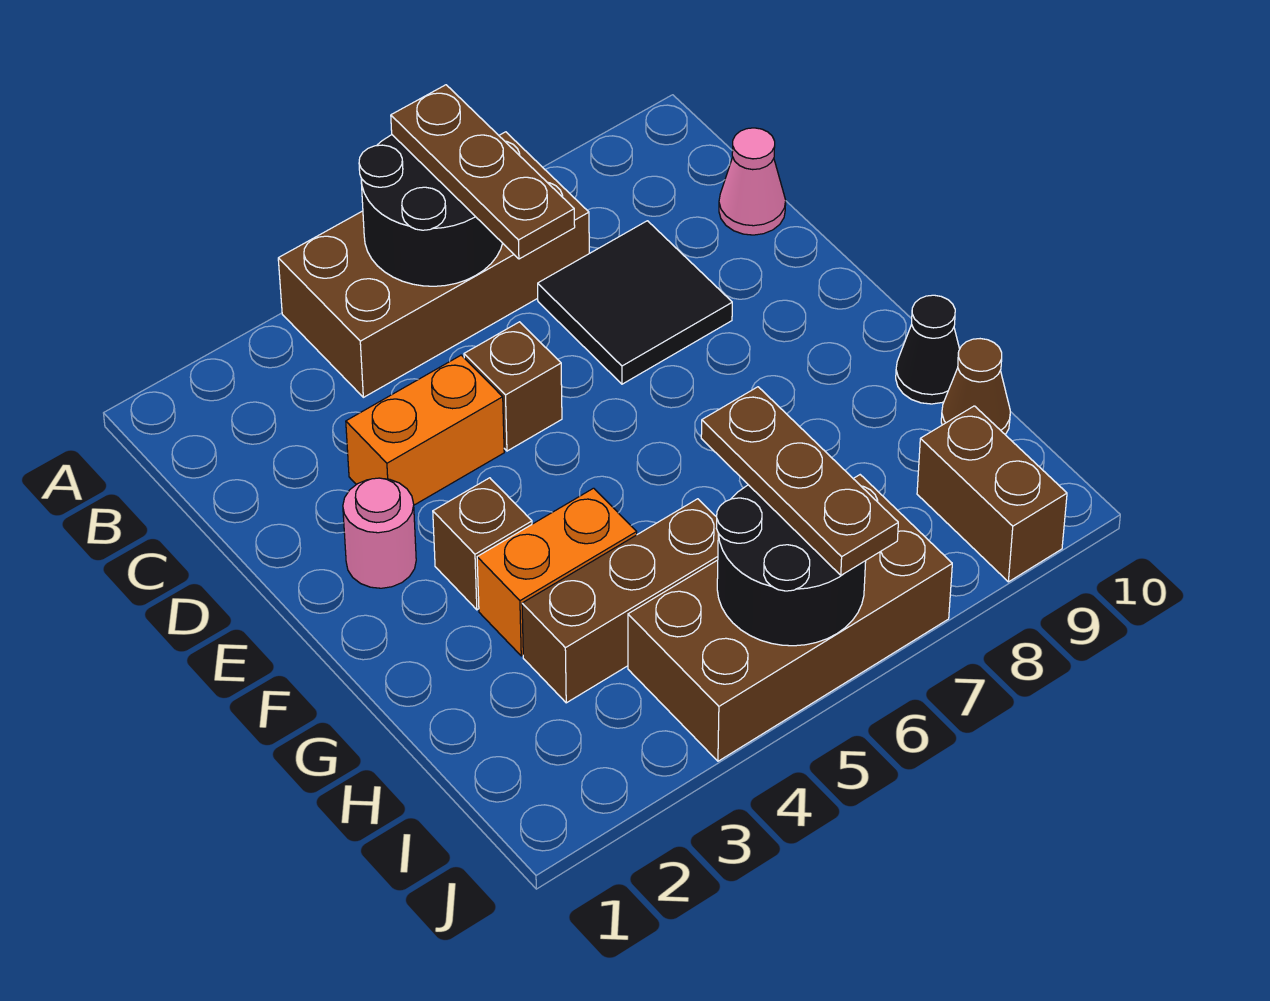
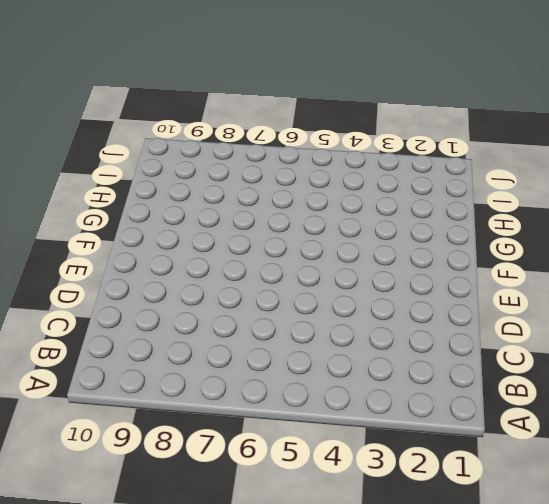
none -> brown brick A4:B7 level 1
none -> black tile C7:D8 level 1
none -> pink cone C10 level 1

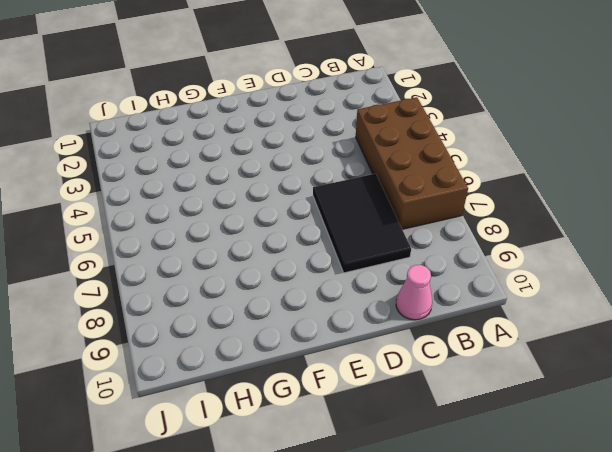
black tile C6:D8 level 1 -> black tile C7:D8 level 1
none -> orange brick D3:D4 level 1
none -> brown brick D5 level 1
none -> pink round brick E2 level 1

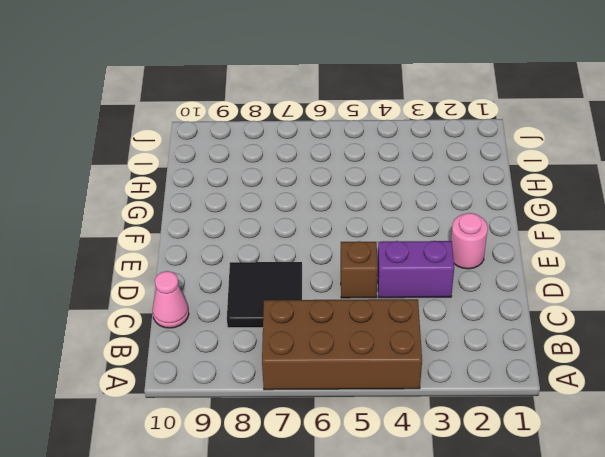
purple brick D3:D4 level 1 -> orange brick D3:D4 level 1
none -> brown brick F3 level 1
none -> orange brick G3:G4 level 1
none -> black cone G10 level 1

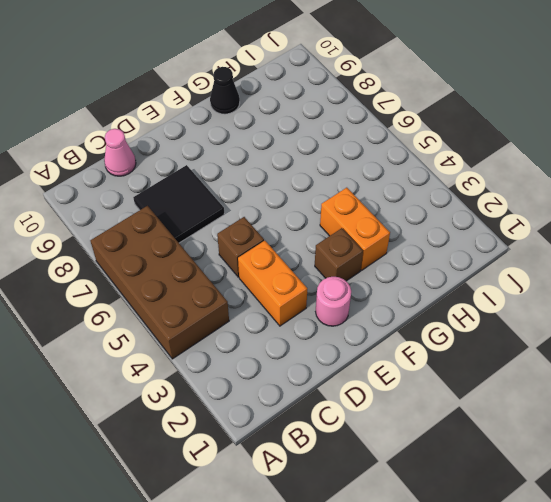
none -> brown brick H3:H5 level 1
none -> brown cone H10 level 1
none -> brown brick I4:J7 level 1

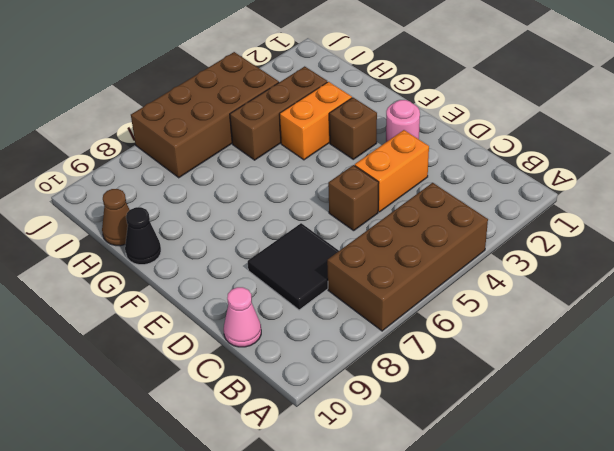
none -> brown brick I9:J9 level 1
none -> black round brick A5:B6 level 2
none -> black round brick I5:J6 level 2

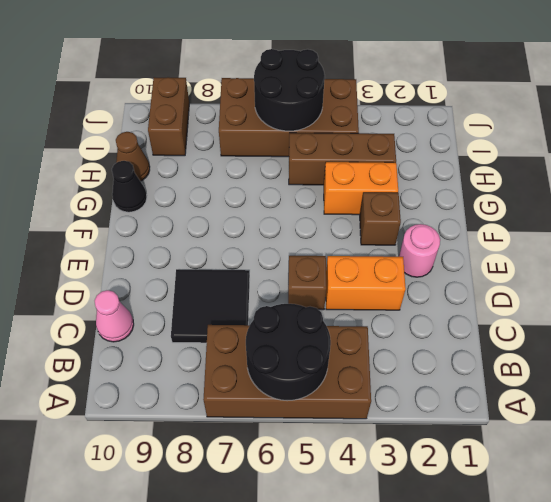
none -> brown plate A6:C6 level 3
none -> brown plate H6:J6 level 3

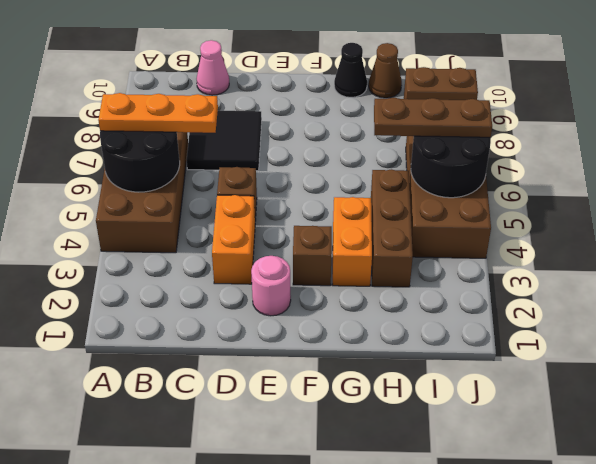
orange plate A6:C6 level 3 -> brown plate A6:C6 level 3

